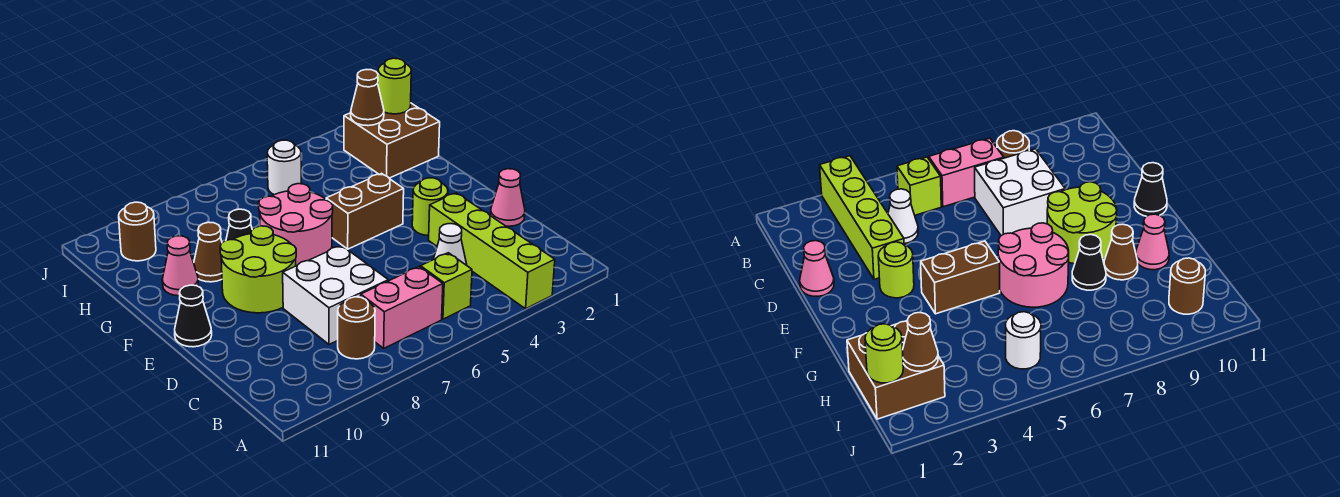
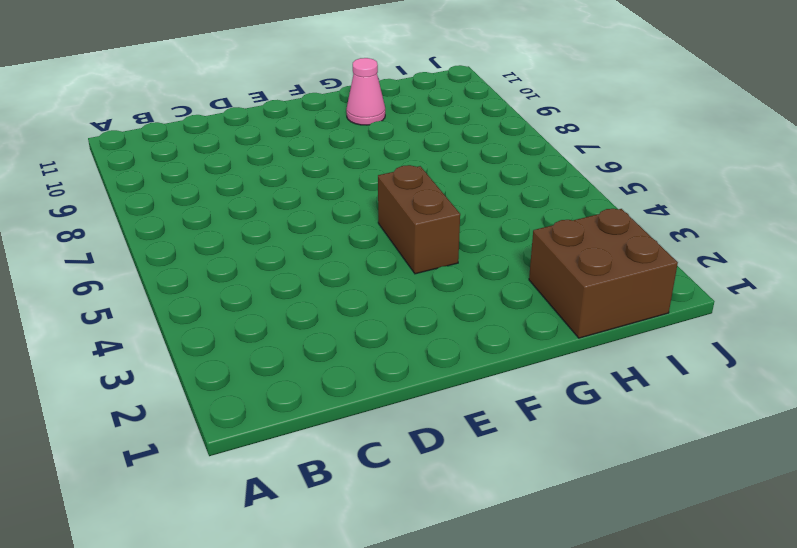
none -> lime brick A3:D3 level 1
none -> lime brick B5 level 1
none -> pink brick B6:B7 level 1

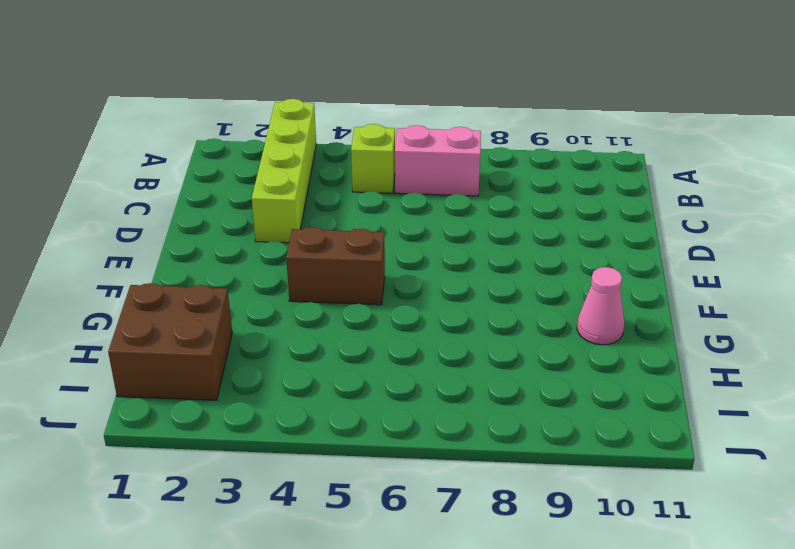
none -> brown round brick B8 level 1
none -> white cone C4 level 1
none -> white brick C7:D8 level 1

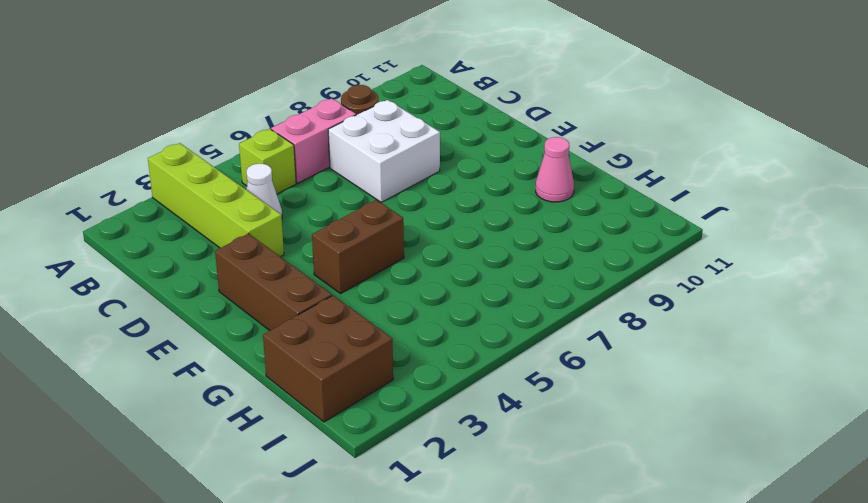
brown brick E2:G2 level 1 -> none
none -> pink cone D1 level 1
none -> lime round brick E3 level 1
none -> lime round brick E8:F9 level 1

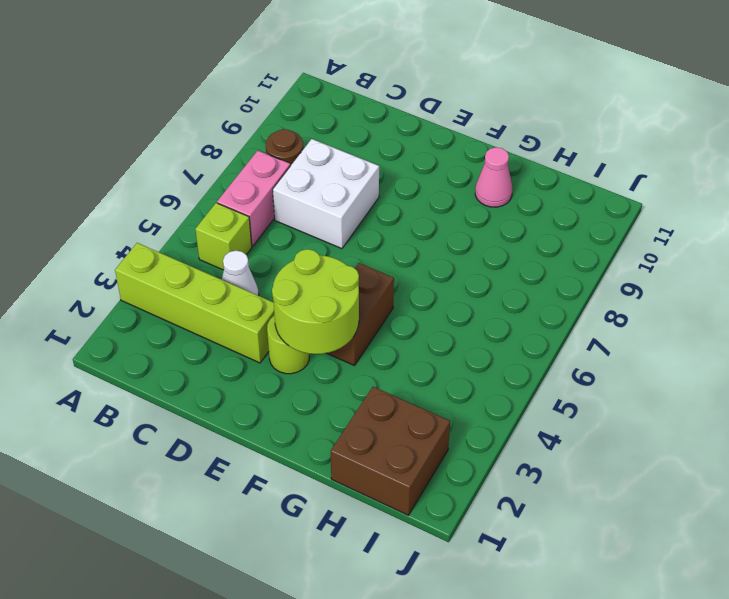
lime round brick E3:F4 level 2 -> lime round brick E8:F9 level 1
none -> pink cone D1 level 1
none -> black cone E11 level 1
none -> pink round brick F6:G7 level 1

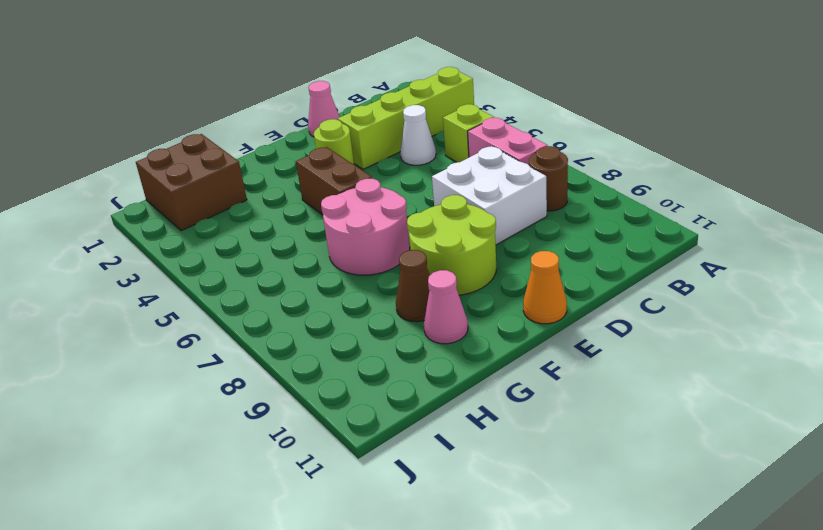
orange cone E11 level 1 -> black cone E11 level 1
none -> black cone G8 level 1
none -> white round brick I5 level 1
none -> brown round brick I10 level 1

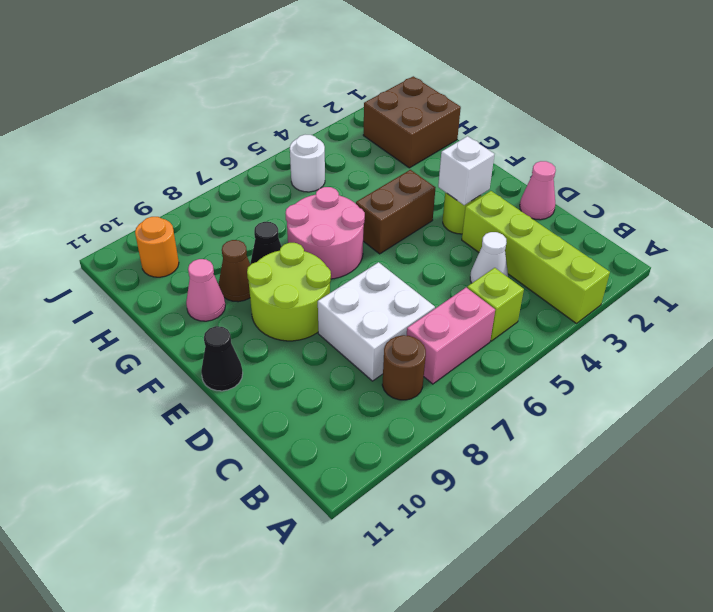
white brick E3 level 2 -> none
orange round brick I10 level 1 -> brown round brick I10 level 1
none -> lime round brick I1 level 2
none -> brown cone I2 level 2

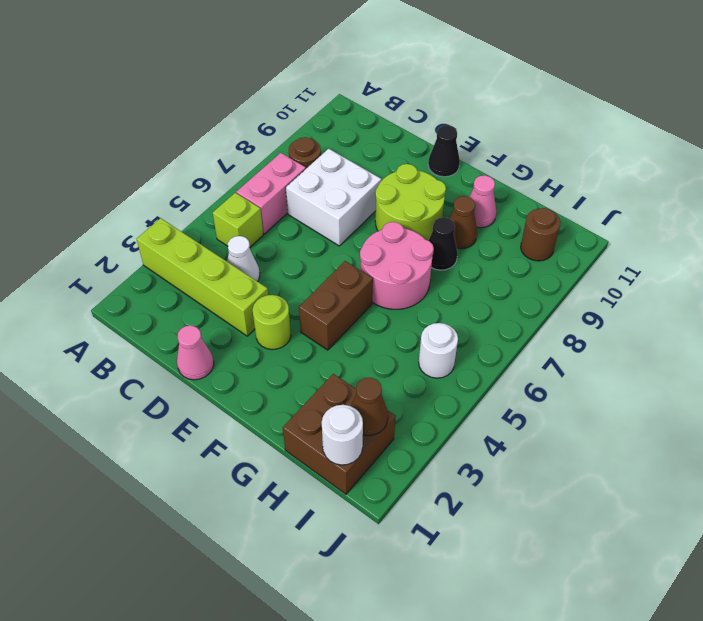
white round brick I1 level 2 -> lime round brick I1 level 2

